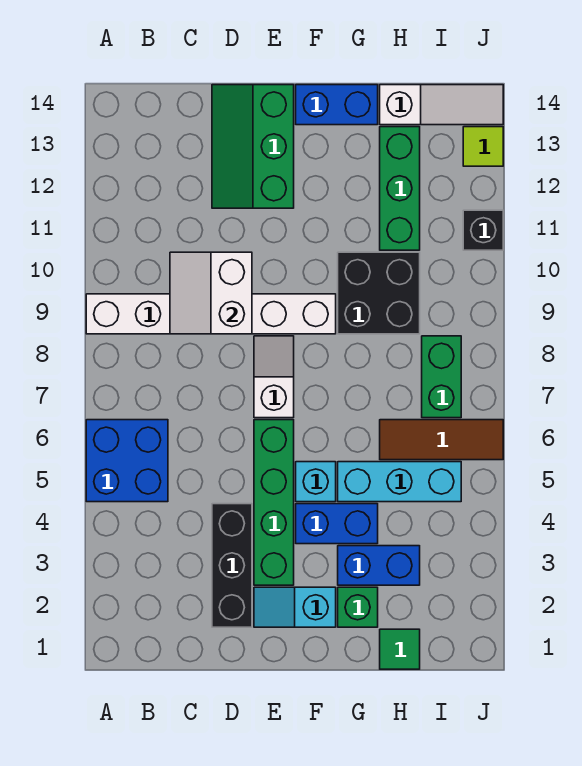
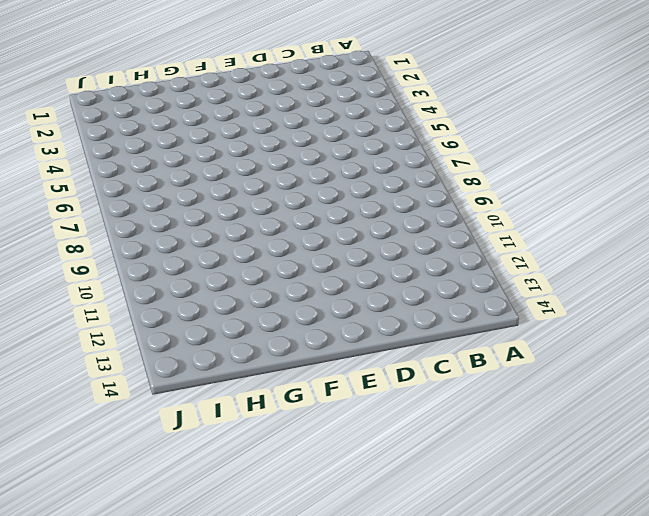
none -> blue brick A5:B6 level 1
none -> white brick A9:F9 level 1
none -> black brick D2:D4 level 1

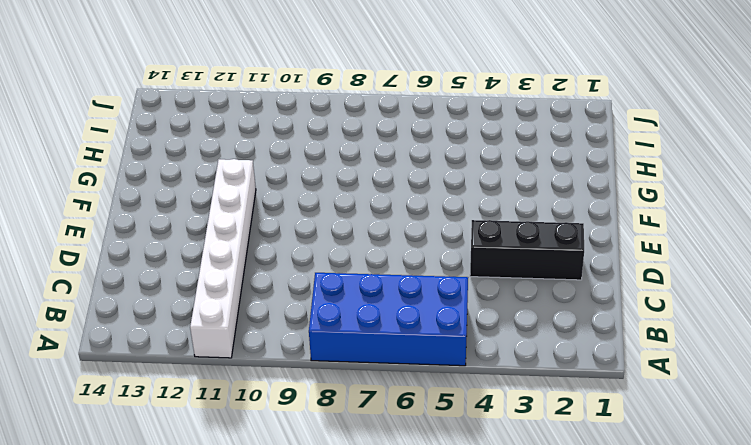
blue brick A5:B8 level 1 -> blue brick A5:B6 level 1
white brick A11:F11 level 1 -> white brick A9:F9 level 1
none -> green slope D12:E14 level 1 top E
none -> cyan slope E2:F2 level 1 top F
none -> green brick E3:E6 level 1

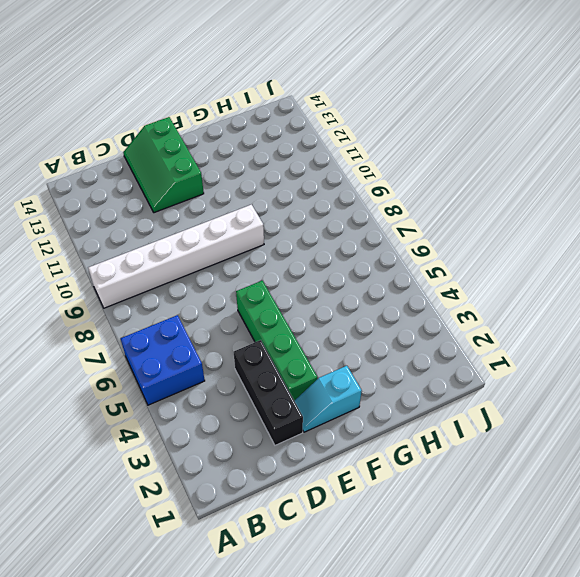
none -> white slope E7:E8 level 1 top 7
none -> blue brick F4:G4 level 1
none -> cyan brick F5 level 1

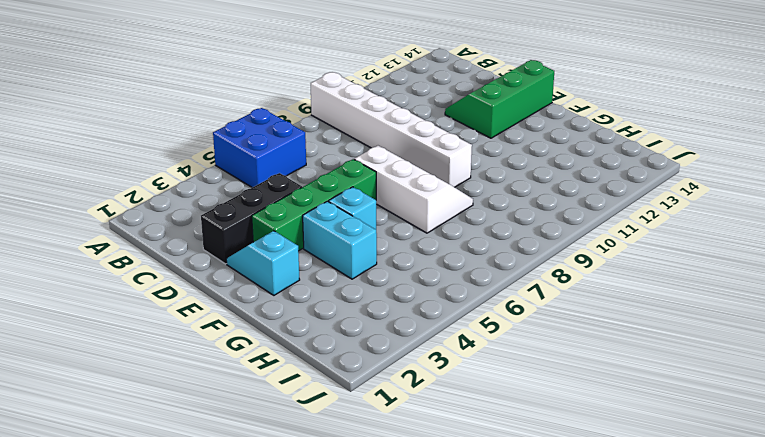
white slope E7:G8 level 1 top 7 -> white slope E7:E8 level 1 top 7
cyan brick F4:G4 level 1 -> blue brick F4:G4 level 1
none -> blue brick F14:G14 level 1
none -> green brick G2 level 1
none -> blue brick G3:H3 level 1

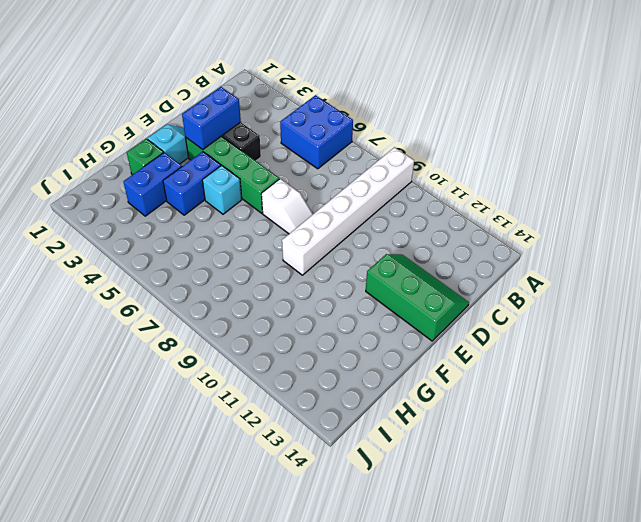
blue brick D3:E3 level 2 -> blue brick F14:G14 level 1
none -> cyan brick G5:I5 level 1
none -> black brick G9:H10 level 1
none -> green tile H1 level 1

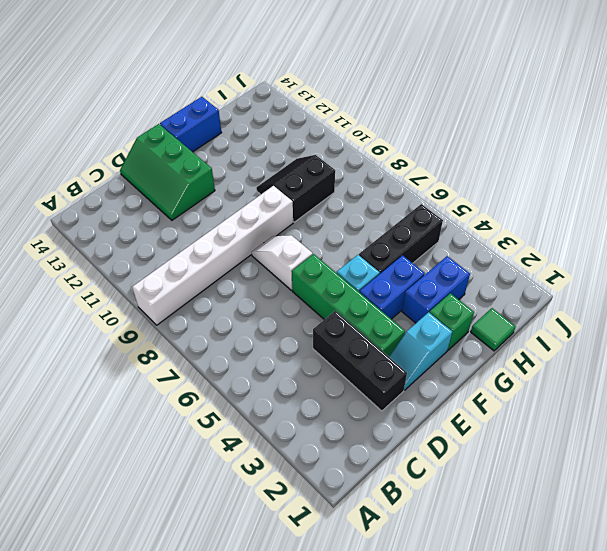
black brick G5:I5 level 1 -> cyan brick G5:I5 level 1
black slope G9:H10 level 1 top 9 -> black brick G9:H10 level 1
none -> blue brick A5:B6 level 1
none -> brown tile H6:J6 level 1
none -> green brick H11:H13 level 1

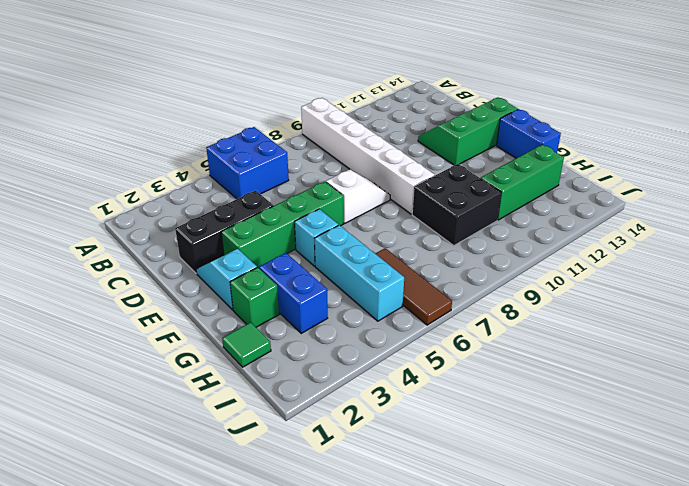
none -> blue brick F4:G4 level 1
none -> white slope H14:J14 level 1 top H
none -> green brick I7:I8 level 1

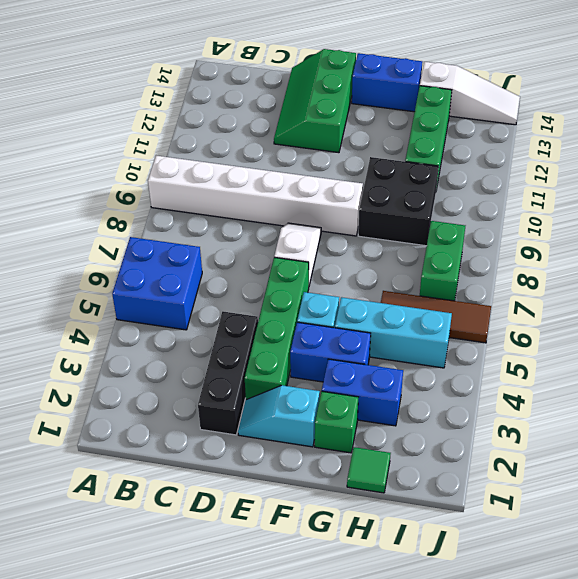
none -> black brick J11 level 1
none -> lime tile J13 level 1
none -> white slope C9:D10 level 2 top D

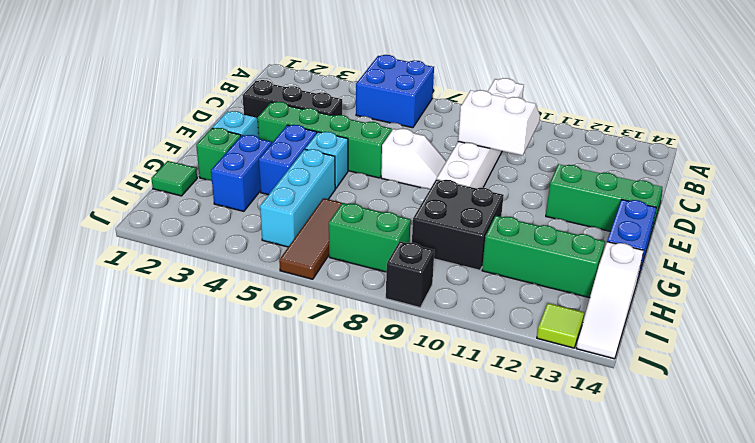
black brick J9 level 1 -> black brick J11 level 1

